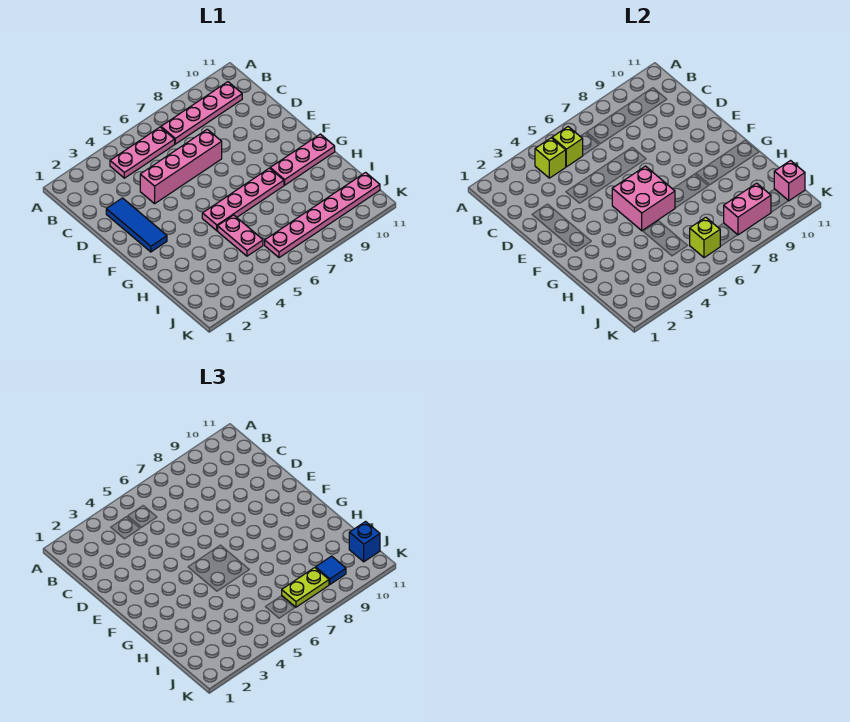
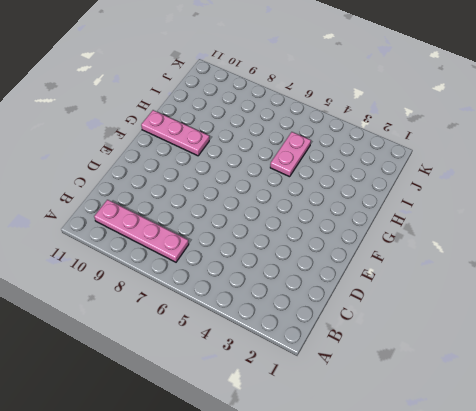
none -> pink plate B4:B6 level 1
none -> blue tile D2:F2 level 1
none -> pink brick D4:D7 level 1

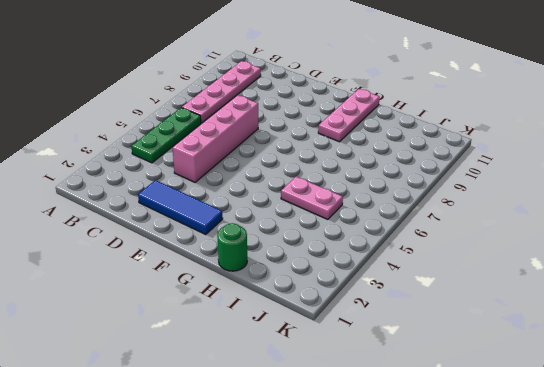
green plate B4:B6 level 1 -> pink plate B4:B6 level 1
green round brick H1 level 1 -> none
none -> pink plate G5:G8 level 1
none -> pink plate J6:J11 level 1
none -> lime brick B4 level 2

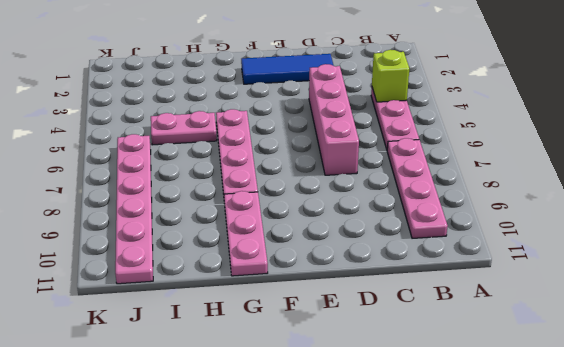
none -> lime brick B5 level 2
none -> pink brick F5:G6 level 2
none -> lime brick J6 level 2

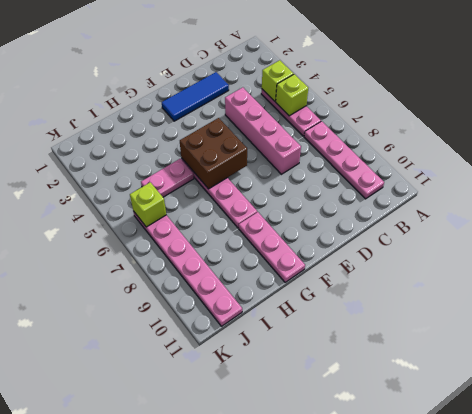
brown brick F5:G6 level 2 -> pink brick F5:G6 level 2
none -> pink brick J8:J9 level 2
none -> pink brick J11 level 2
none -> lime plate J7:J8 level 3

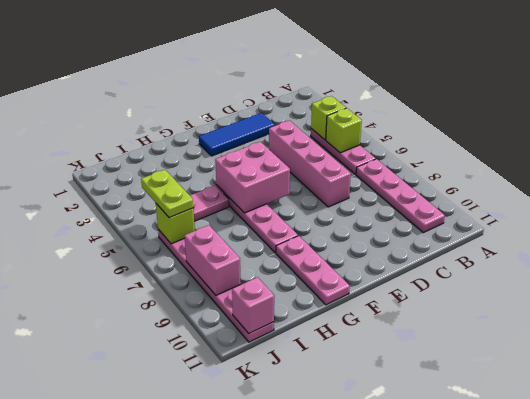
lime plate J5:J6 level 3 -> lime plate J7:J8 level 3
none -> blue tile J9 level 3
none -> blue brick J11 level 3

